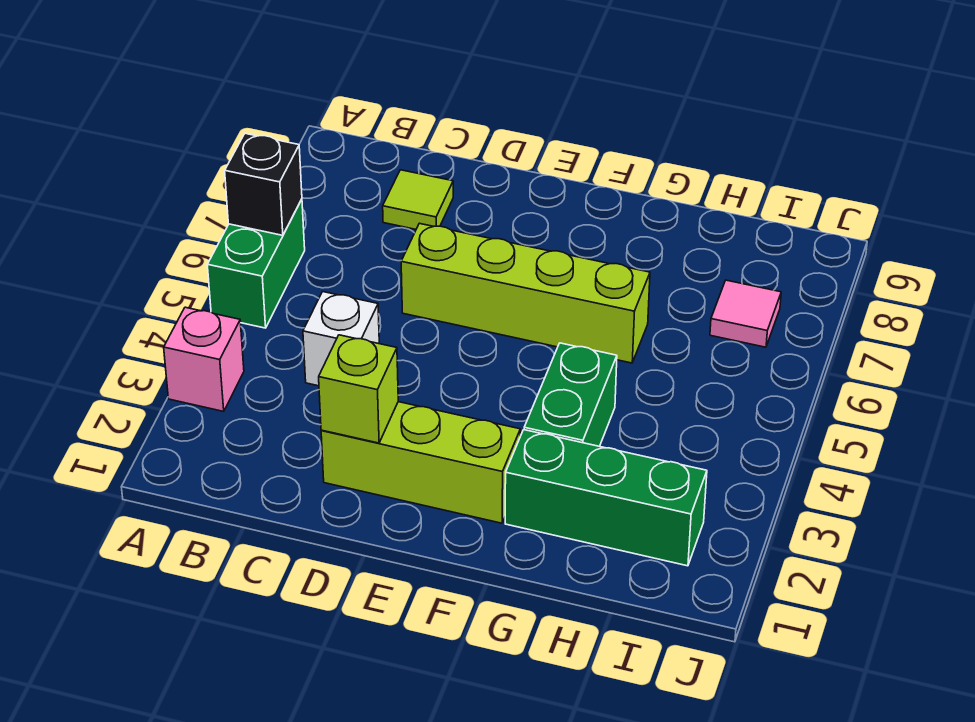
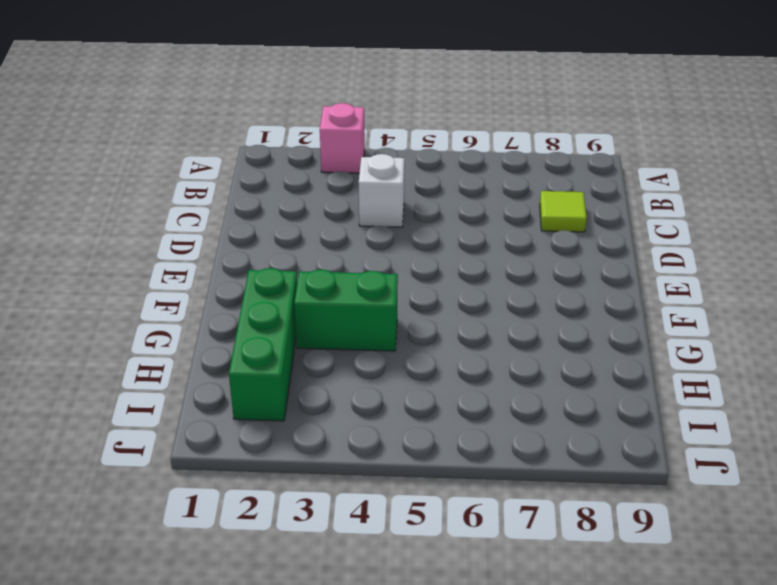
none -> green brick A5:A6 level 1
none -> lime brick D2:F2 level 1

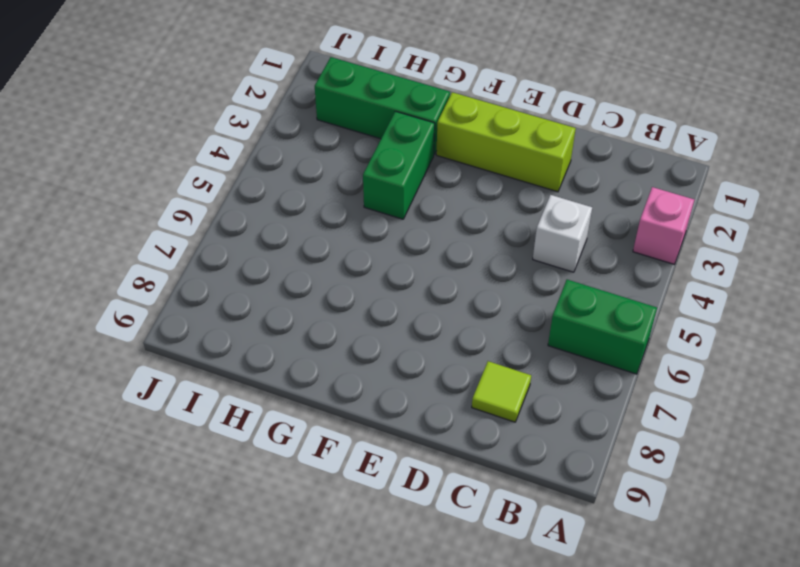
green brick A6:B6 level 1 -> green brick A5:A6 level 1
none -> lime brick D6:G6 level 1
none -> pink tile I7 level 1

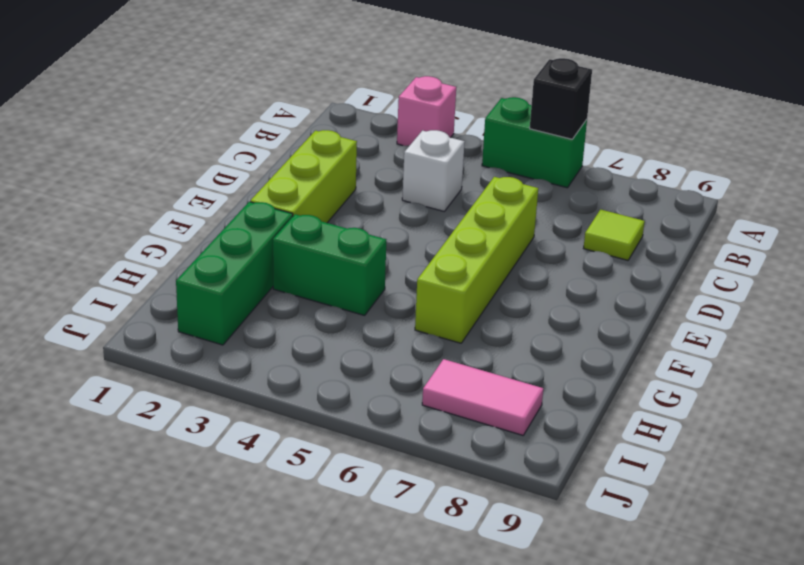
pink tile I7:I8 level 1 -> pink tile I7 level 1
none -> lime brick D2 level 2

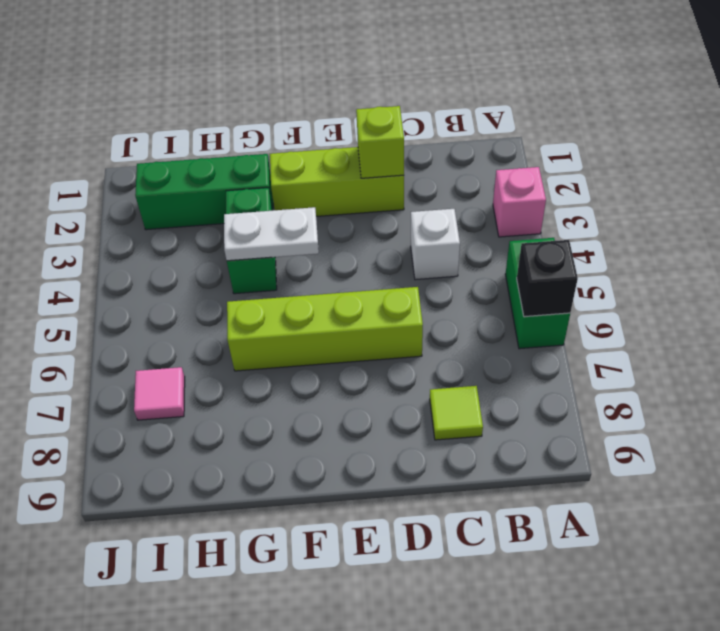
white plate F4:G4 level 2 -> none

